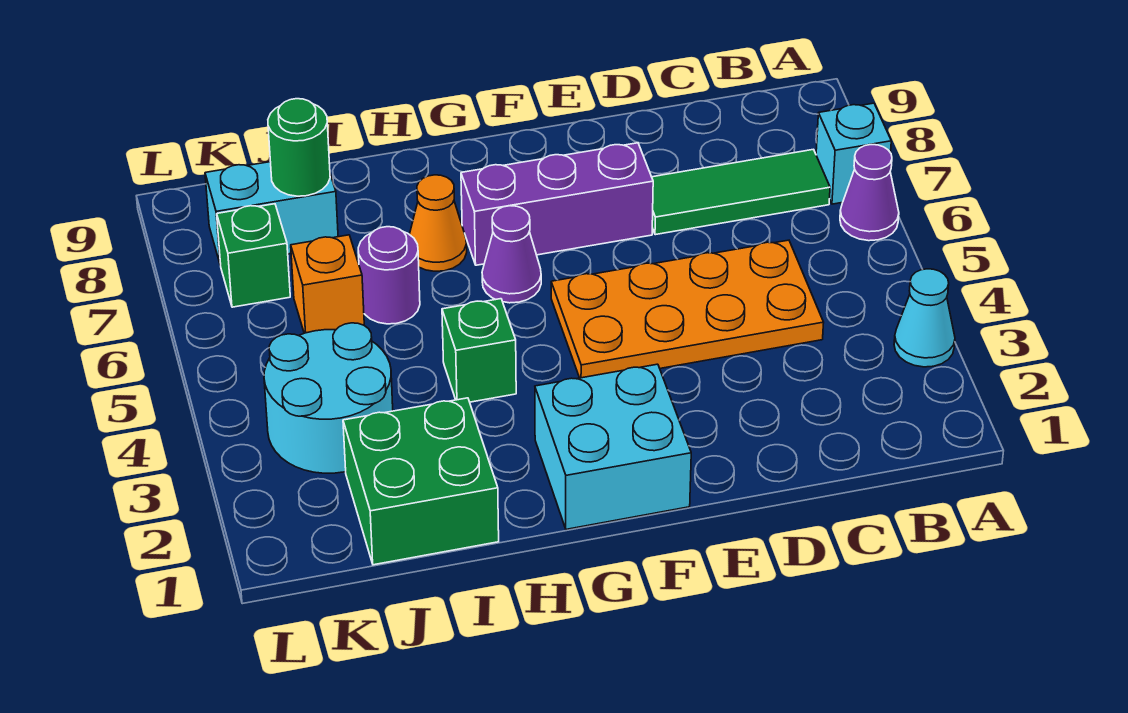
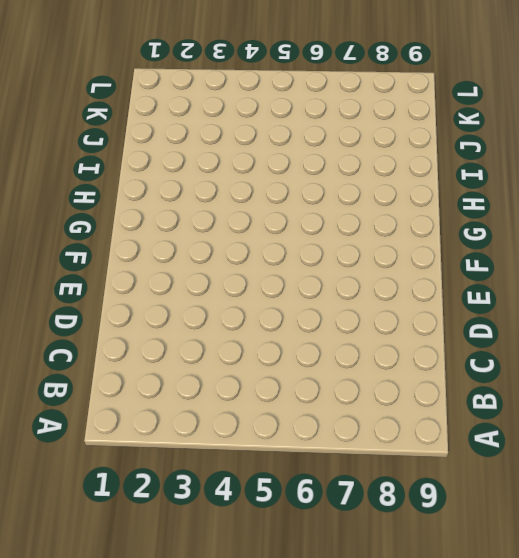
none -> cyan cone A3 level 1
none -> purple cone A6 level 1
none -> cyan brick A7 level 1

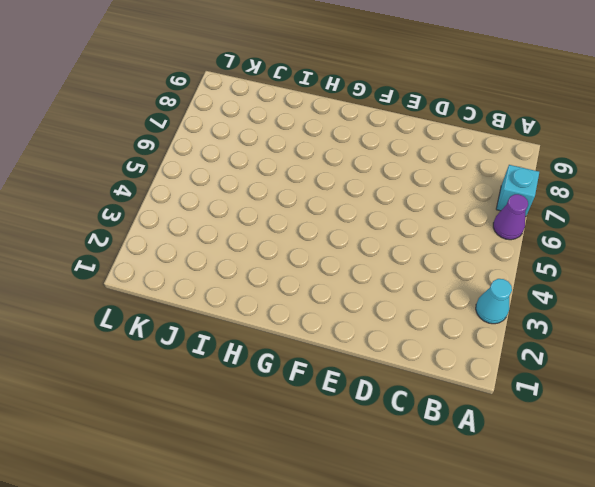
none -> green tile B7:D7 level 1
none -> orange plate C4:F5 level 1
none -> purple brick E7:G7 level 1

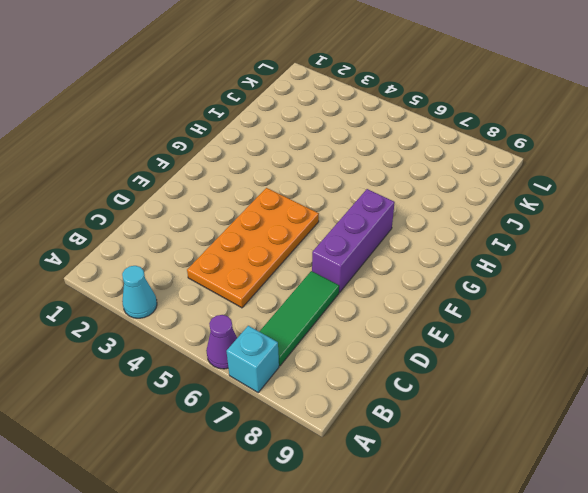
none -> cyan brick F1:G2 level 1
none -> purple cone G6 level 1
none -> green brick H4 level 1

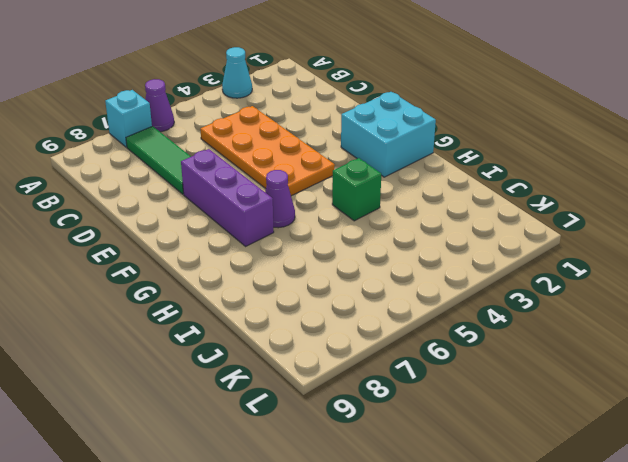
none -> orange cone H7 level 1
none -> green brick I1:J2 level 1
none -> purple round brick I6 level 1

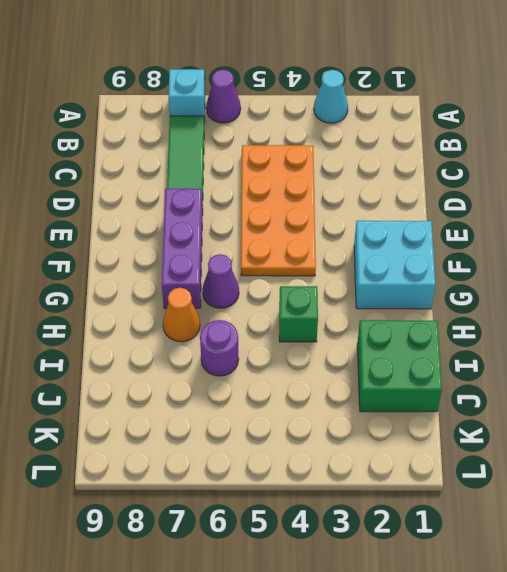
none -> cyan round brick J3:K4 level 1
none -> orange brick J6 level 1
none -> cyan brick J8:K8 level 1

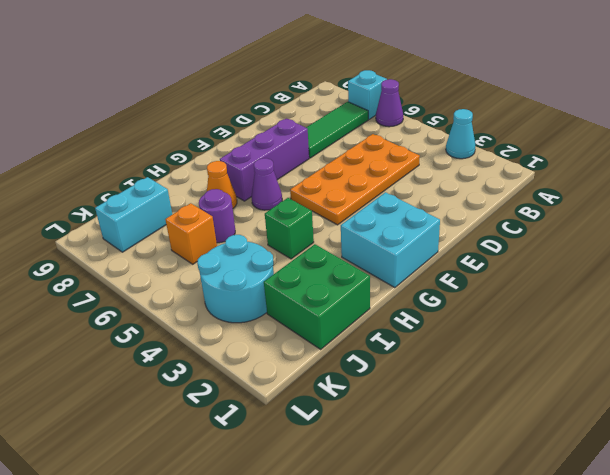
none -> green brick K7 level 1
none -> green round brick J8 level 2

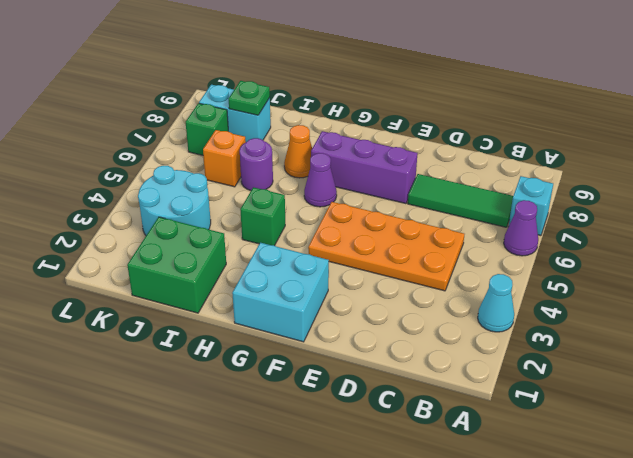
green plate J8 level 2 -> green round brick J8 level 2

